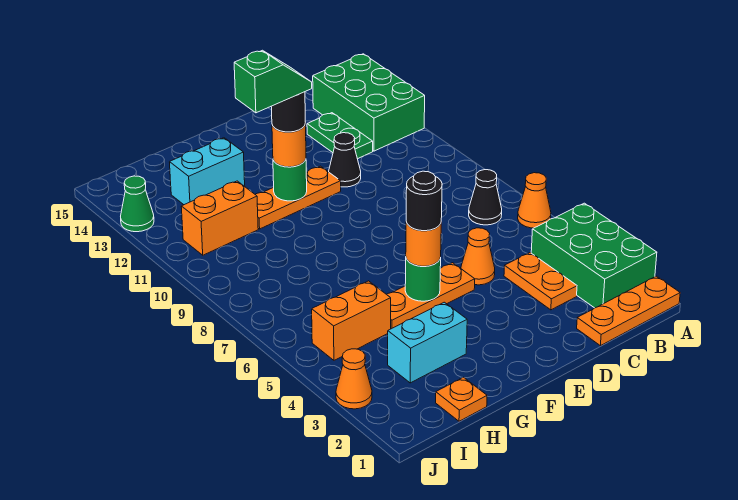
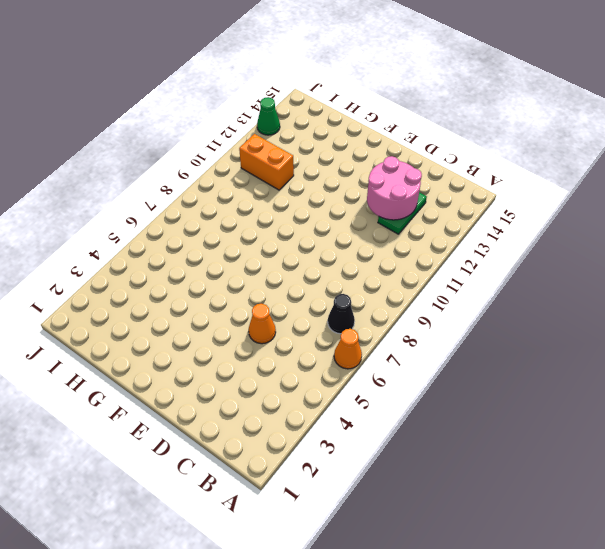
pink round brick C12:D13 level 2 -> none
none -> orange plate A1:C1 level 1
none -> green brick A2:B4 level 1
none -> green brick A12:B14 level 1

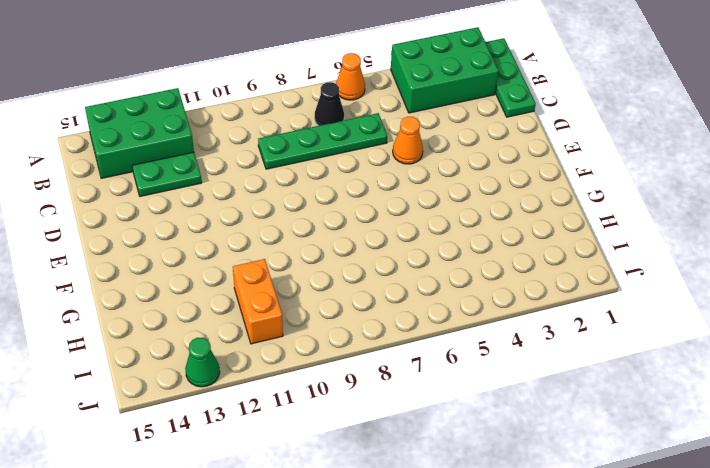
green plate A1:C1 level 1 -> orange plate A1:C1 level 1
green plate C6:C9 level 1 -> none
none -> orange plate C3:C4 level 1
none -> black cone D11 level 1
none -> orange plate E5:G5 level 1

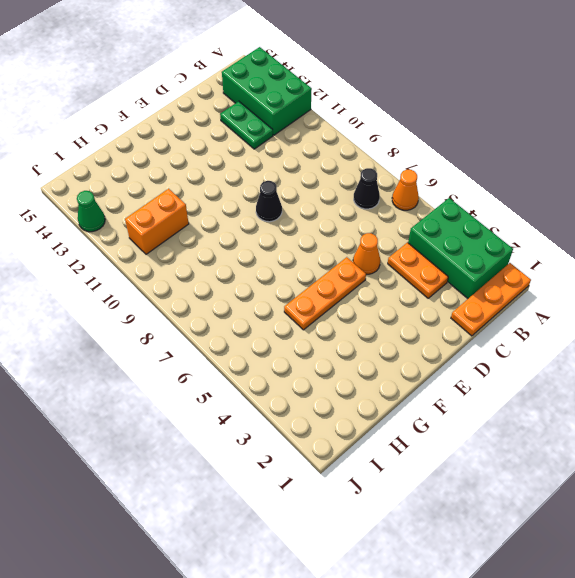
black cone E9 level 1 -> black cone D11 level 1
none -> orange plate E11:G11 level 1
none -> cyan brick G3:H3 level 1
none -> cyan brick G13:H13 level 1

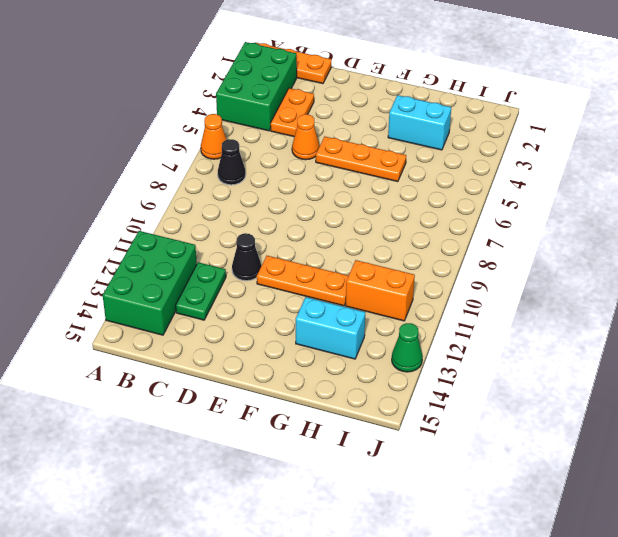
none -> orange plate H1 level 1
none -> orange brick H5:I5 level 1
none -> orange cone J3 level 1

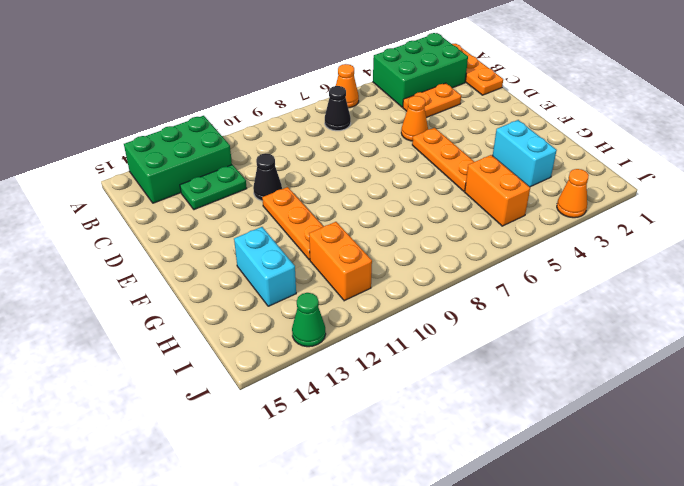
none -> orange plate H1 level 1
none -> green round brick F5 level 2
none -> green round brick F11 level 2

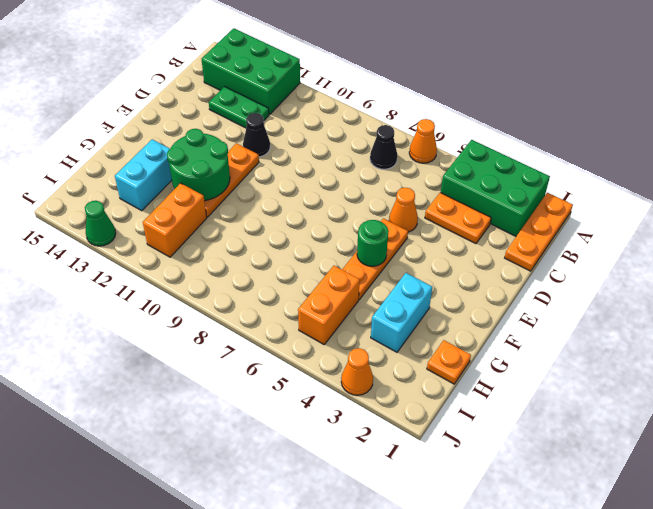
green round brick F11:G12 level 2 -> green round brick F11 level 2
none -> orange round brick F5 level 3
none -> orange round brick F11 level 3
none -> black round brick F5 level 4

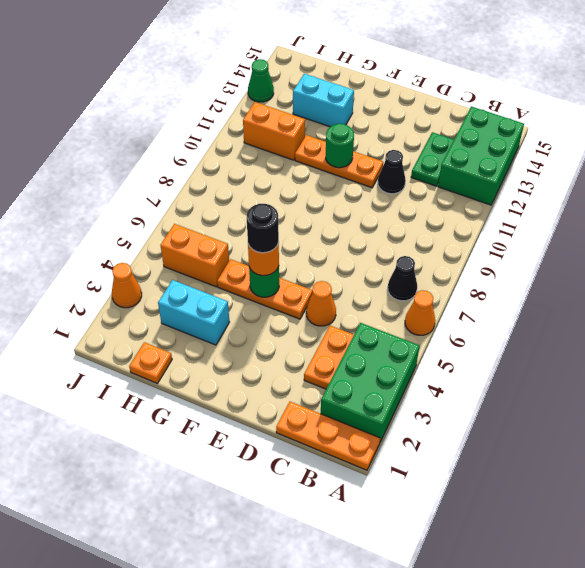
none -> orange round brick F11 level 3
none -> black round brick F11 level 4
none -> green slope F11:G11 level 5 top G

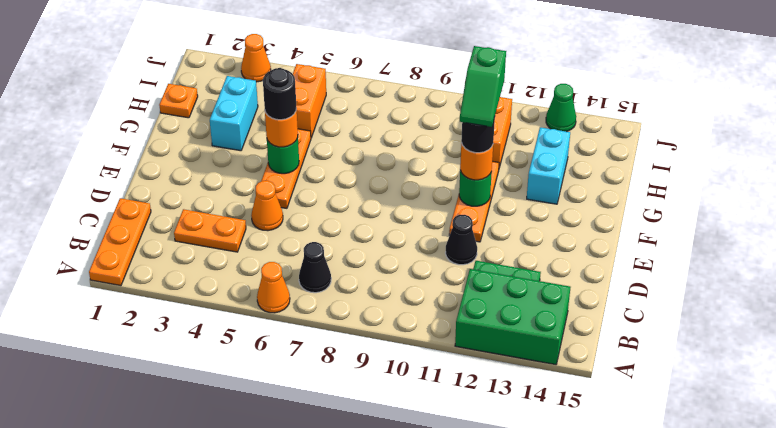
none -> green brick A2:B4 level 1

